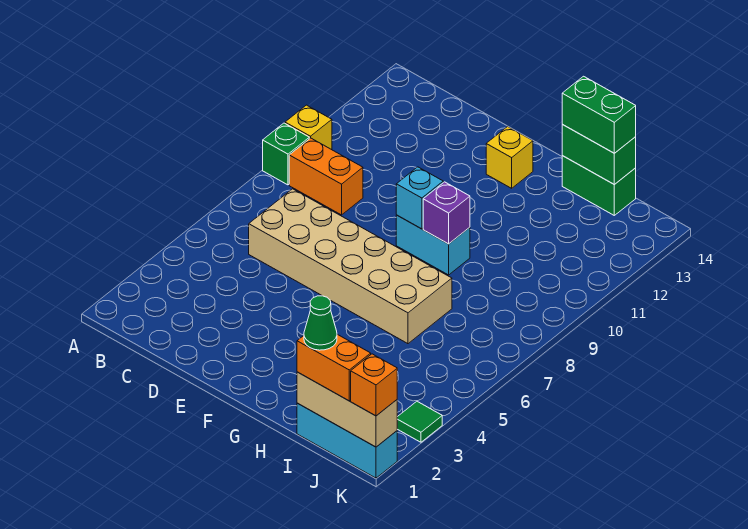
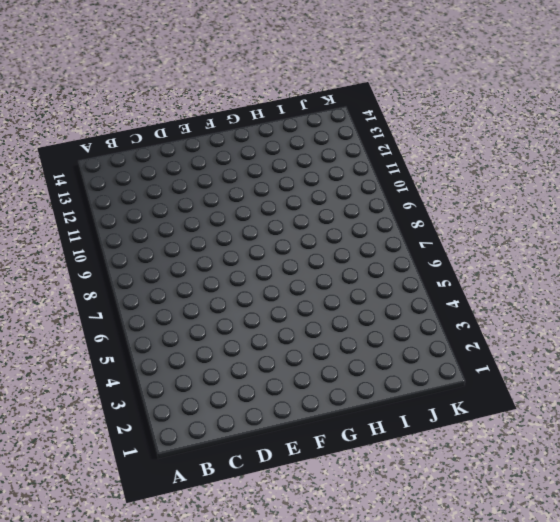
none -> green brick A9 level 1
none -> yellow brick A10 level 1
none -> orange brick B9:C9 level 1

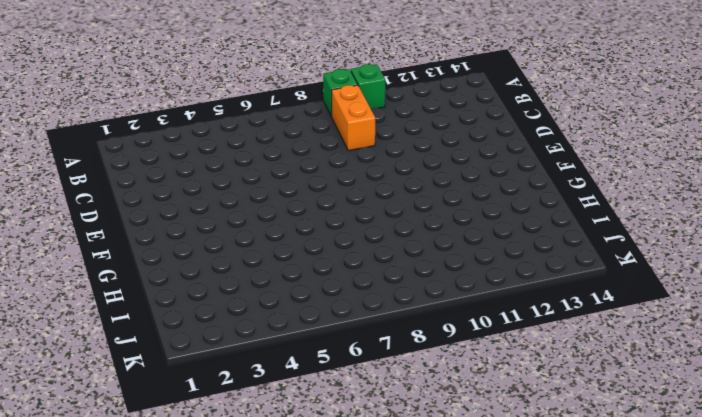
green brick A10 level 1 -> yellow brick A10 level 1
none -> tan brick C6:H7 level 1
none -> cyan brick F9:G9 level 1
none -> yellow brick F13 level 1

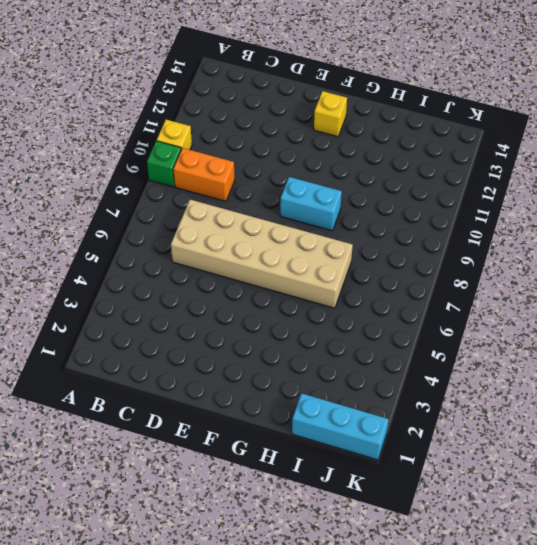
none -> green brick H14:I14 level 1
none -> green tile K3 level 1
none -> cyan brick F9 level 2

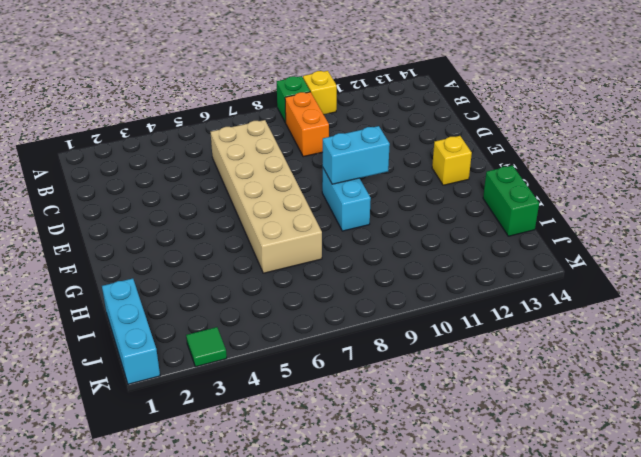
cyan brick F9:F10 level 2 -> cyan brick F9 level 2
none -> purple brick G9 level 2
none -> green brick H14:I14 level 2
none -> tan brick I1:K1 level 2

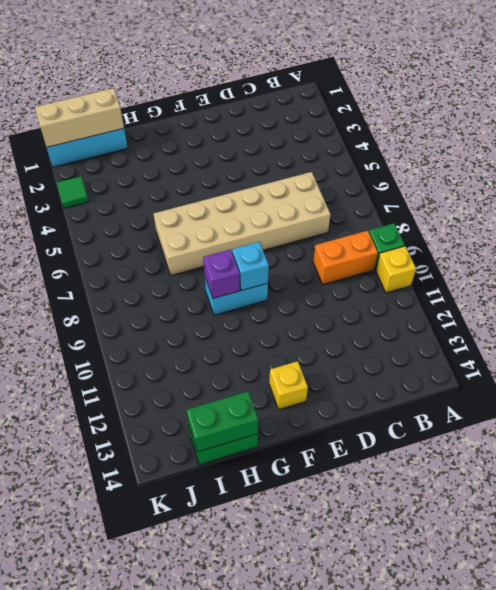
none -> green brick H14:I14 level 3
none -> orange brick I1:J1 level 3
none -> orange brick K1 level 3

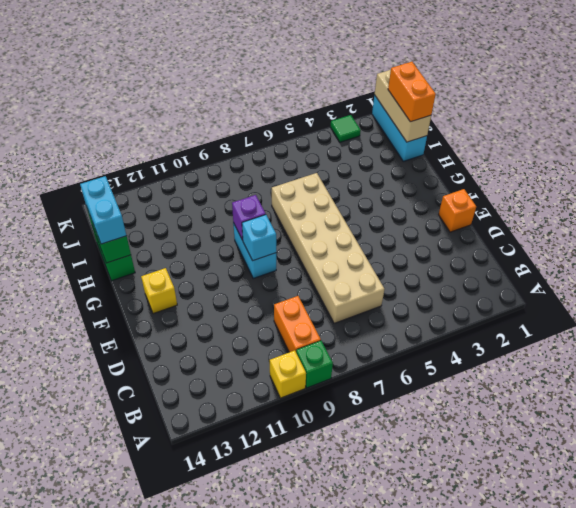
orange brick E1 level 1 -> orange brick K1 level 3
cyan brick H14:I14 level 3 -> green brick H14:I14 level 3
none -> green cone I1 level 4

